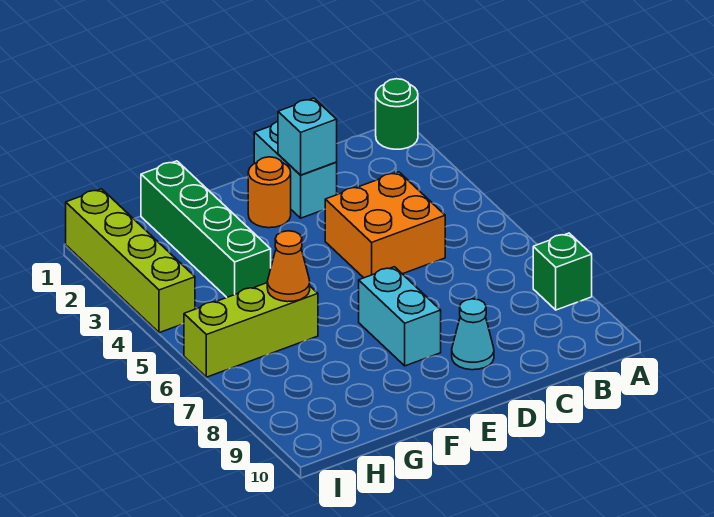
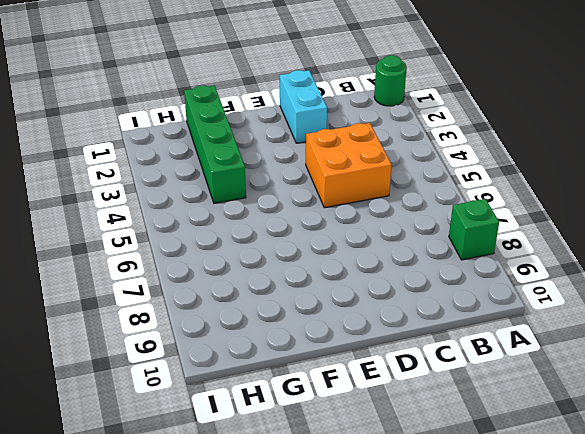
none -> cyan cone D9 level 1
none -> orange round brick E2 level 1
none -> cyan brick E7:E8 level 1

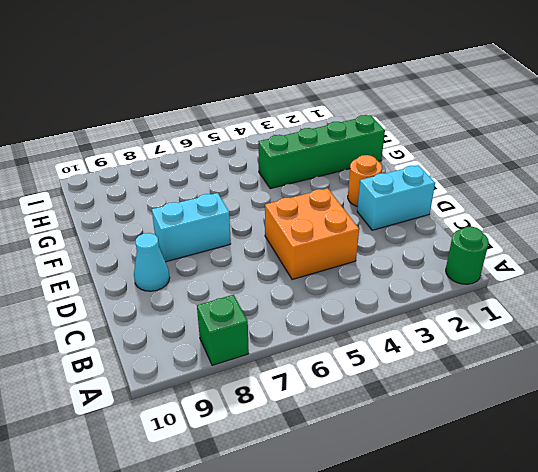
none -> lime brick G6:I6 level 1
none -> lime brick I1:I4 level 1
none -> cyan brick D2 level 2

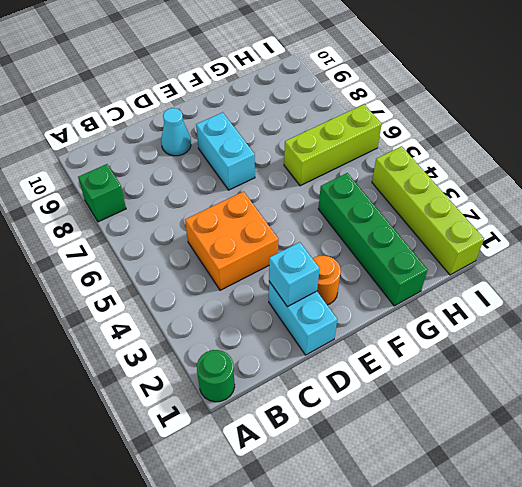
none -> orange cone G6 level 2

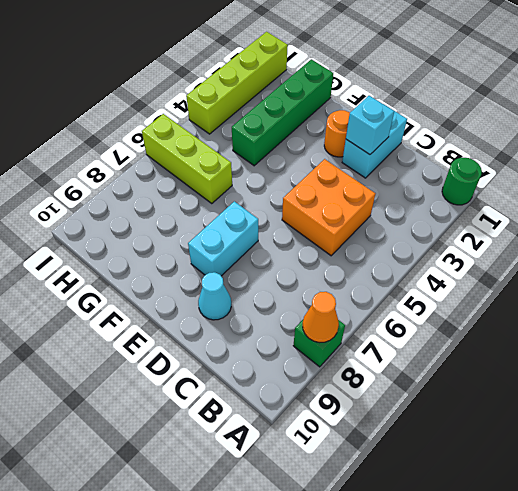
orange cone A8 level 2 -> orange cone G6 level 2

